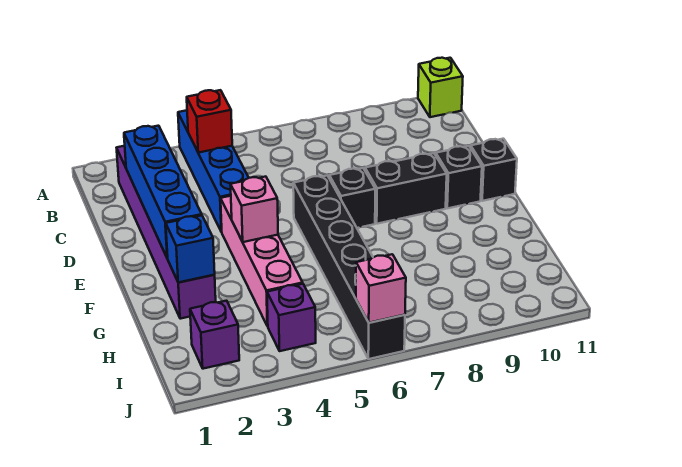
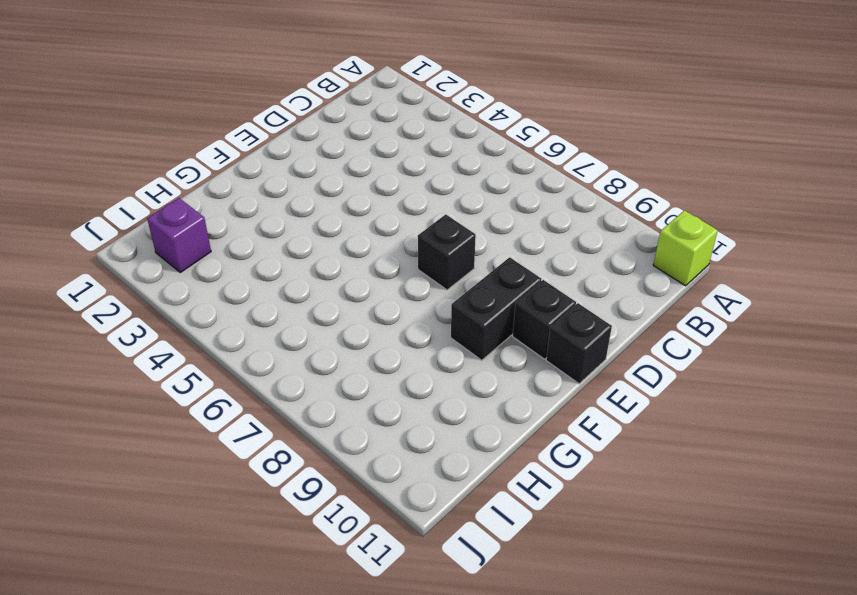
black brick E9:F9 level 1 -> black brick E8:E9 level 1
none -> blue brick A4:D4 level 1
none -> purple brick B2:G2 level 1
none -> pink brick E4:H4 level 1

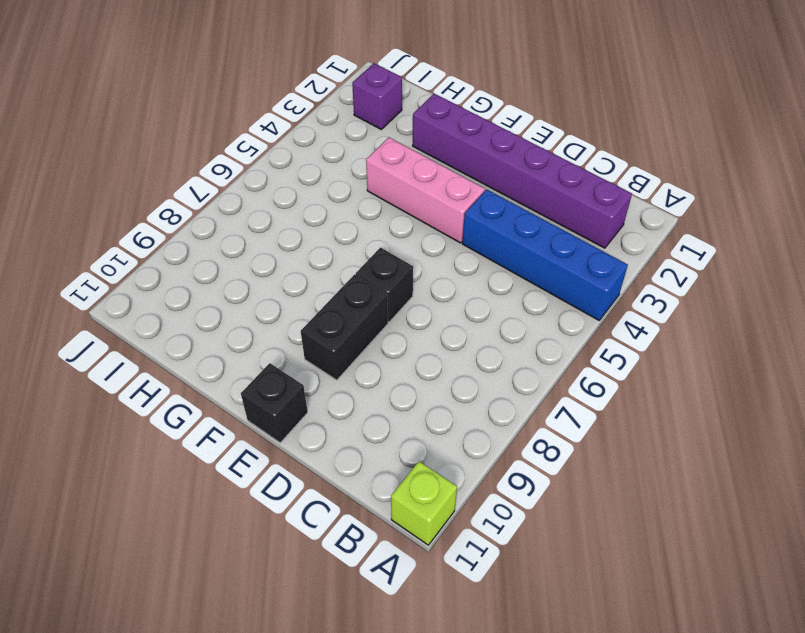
pink brick E4:G4 level 1 -> pink brick E4:H4 level 1
none -> black brick E6:J6 level 1
none -> black brick E10 level 1
none -> purple brick I4 level 1

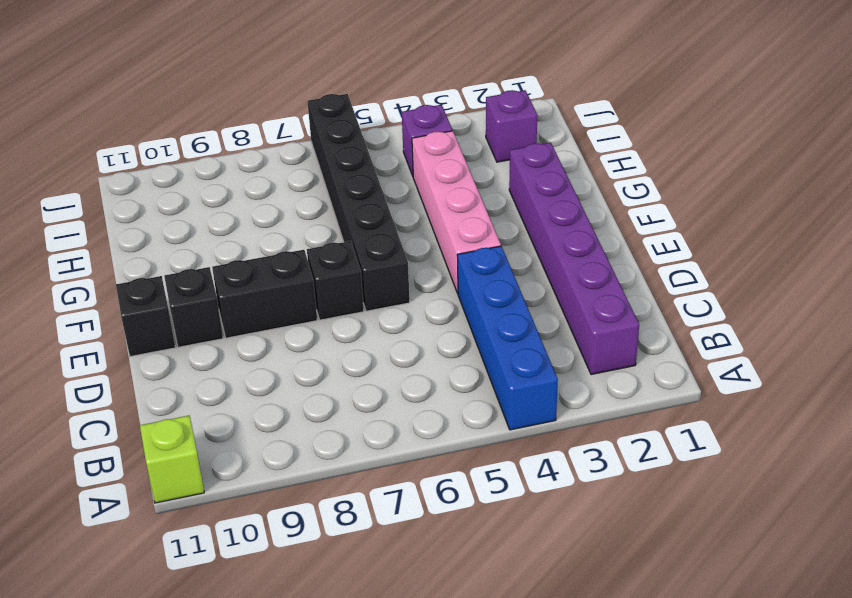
none -> red brick B4 level 2
none -> blue brick C2:F2 level 2
none -> pink brick F4 level 2

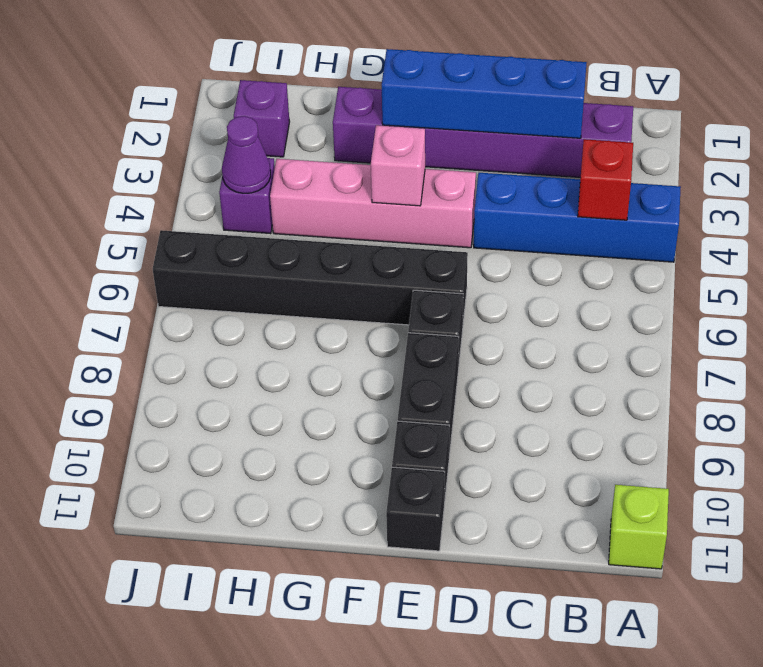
purple cone I4 level 2 -> none
none -> blue brick G2 level 2
none -> pink brick J6 level 2

